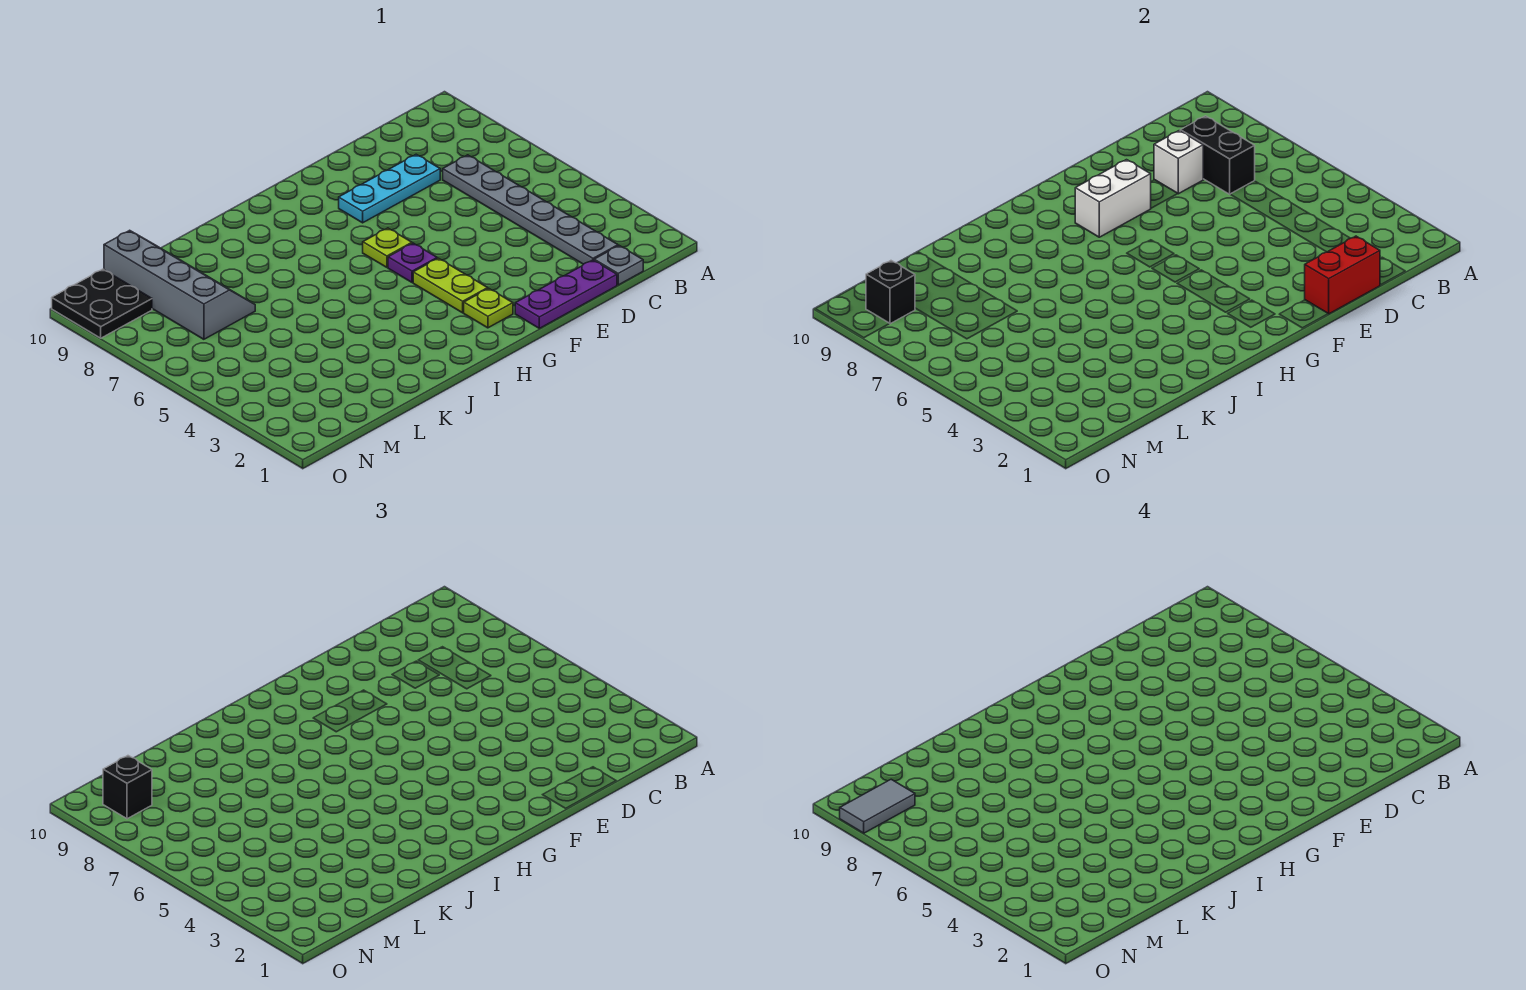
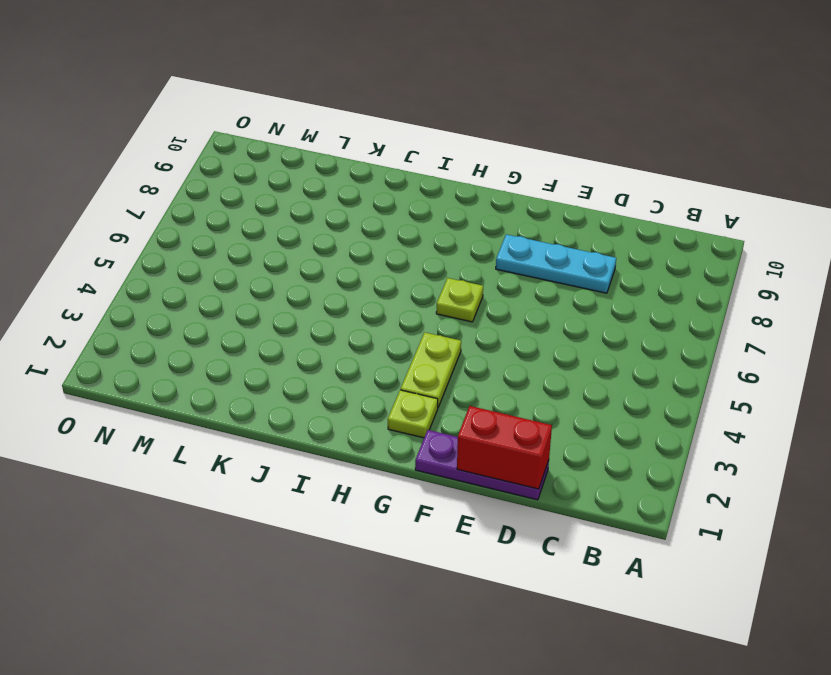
none -> grey plate C1 level 1
none -> grey plate C2:C7 level 1
none -> purple plate G5 level 1

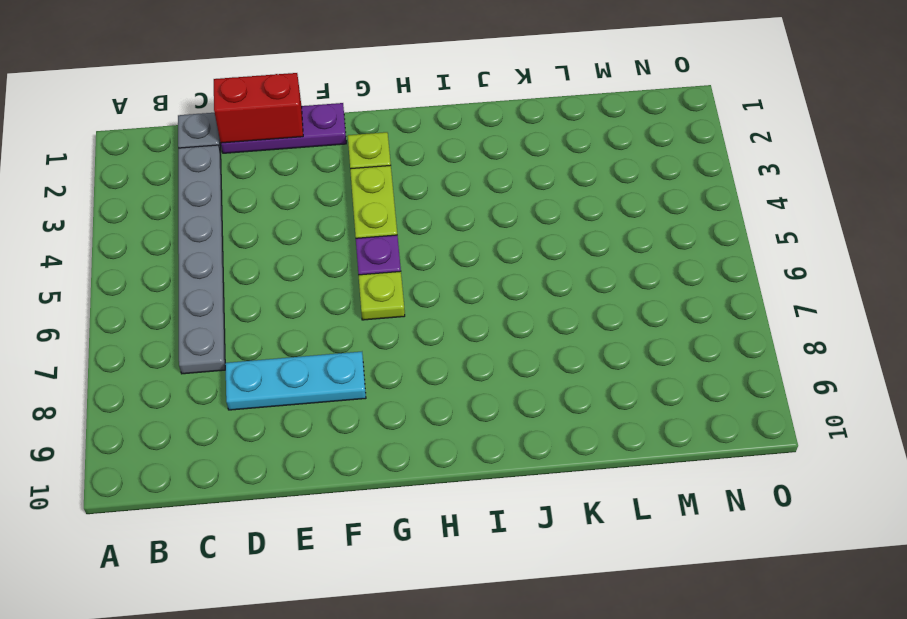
none -> grey slope L7:M10 level 1 top M
none -> black plate N9:O10 level 1
none -> black brick C7:C8 level 2

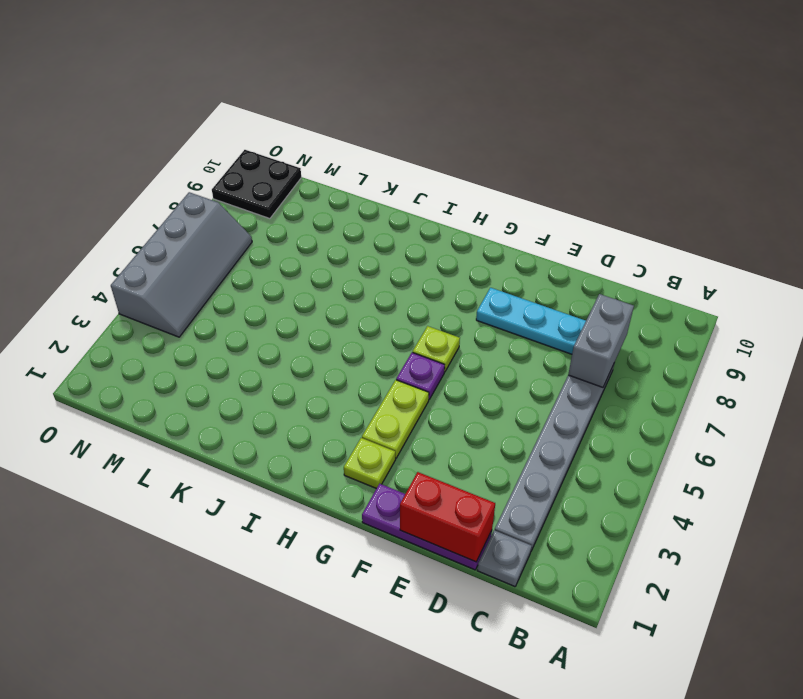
grey brick C7:C8 level 2 -> black brick C7:C8 level 2
grey slope N4:O7 level 1 top O -> grey slope L7:M10 level 1 top M
none -> white brick D8 level 2
none -> white brick F8:G8 level 2
none -> black brick N9 level 2

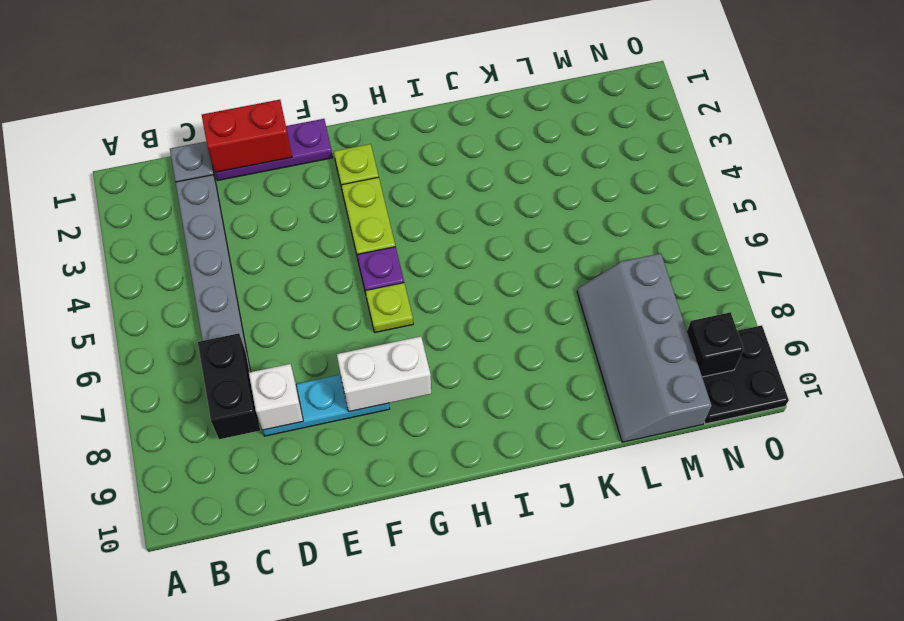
none -> black brick N9 level 3
none -> grey tile N9:O9 level 4

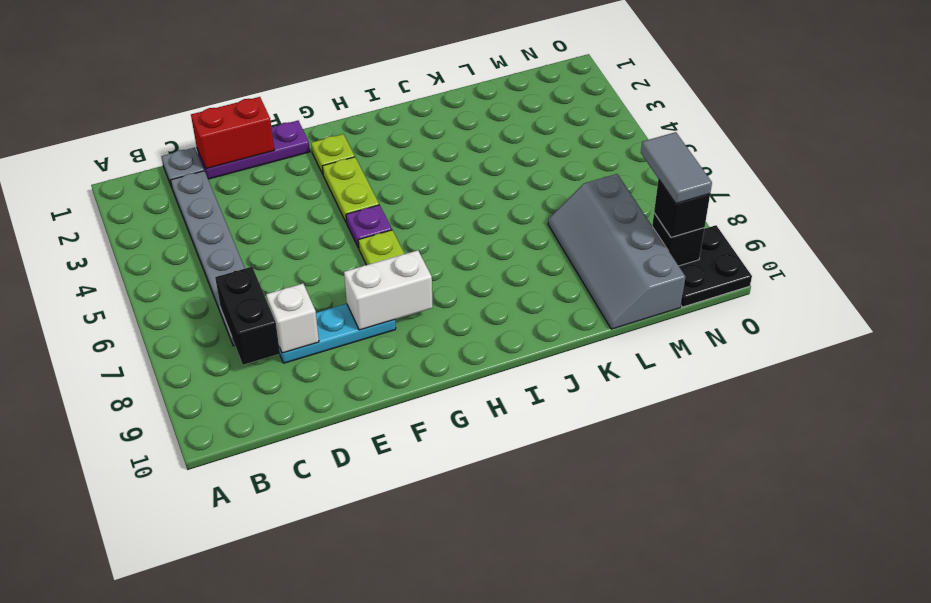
grey tile N8:N9 level 4 -> grey tile N9:O9 level 4

